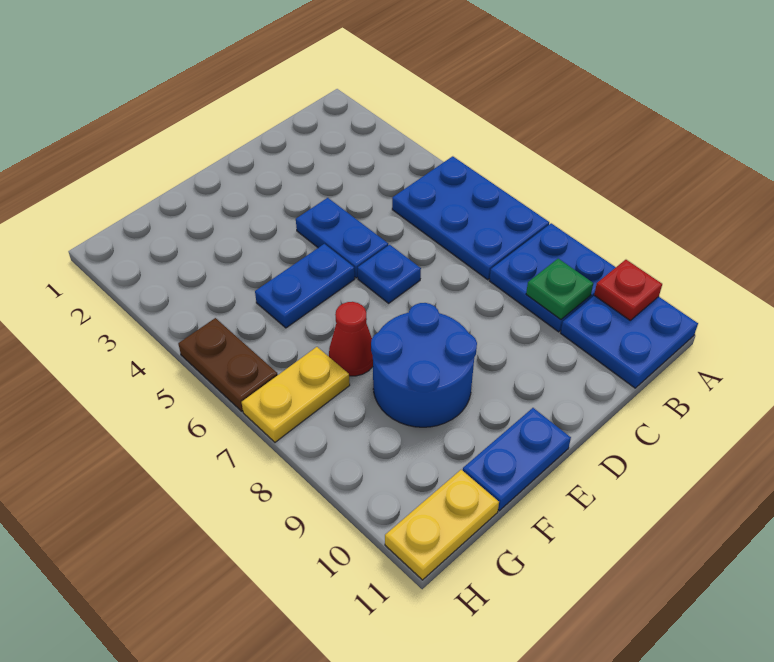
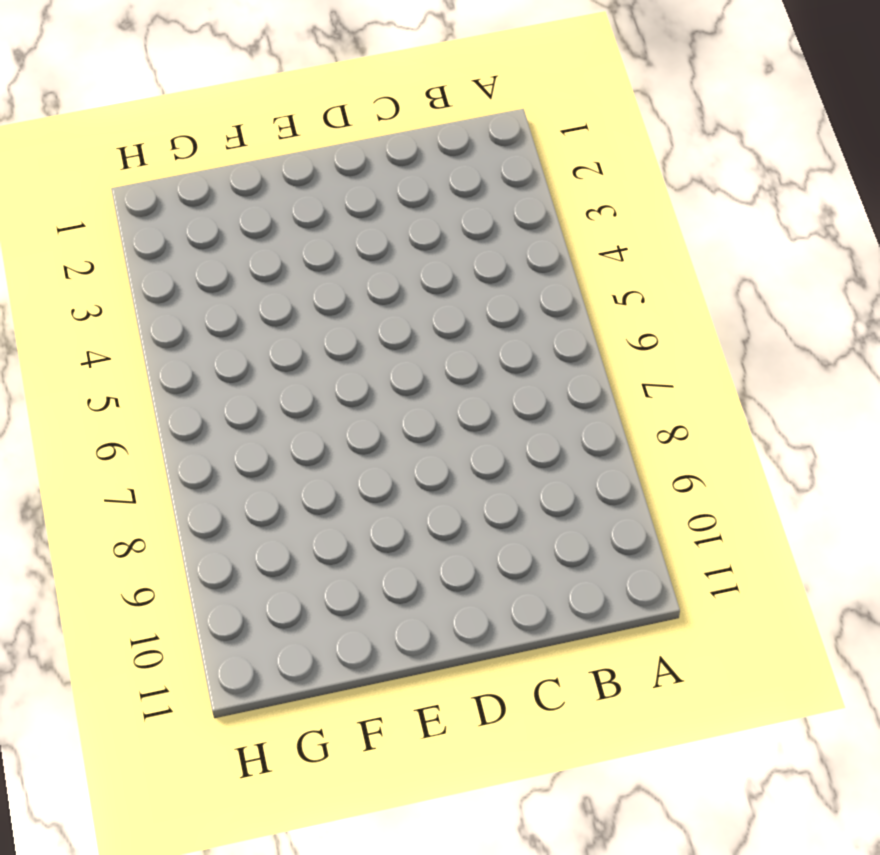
none -> blue plate A5:B7 level 1
none -> blue plate A8:B9 level 1
none -> blue plate A10:B11 level 1

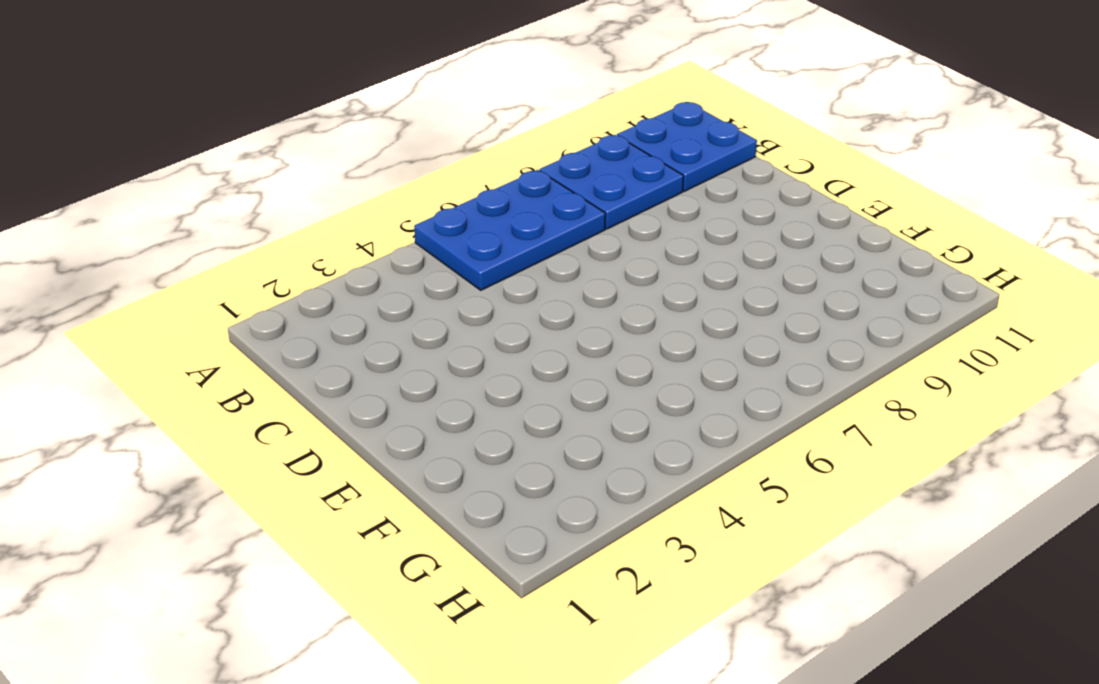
none -> blue plate D4:D5 level 1
none -> blue plate D6 level 1
none -> blue plate E5:F5 level 1

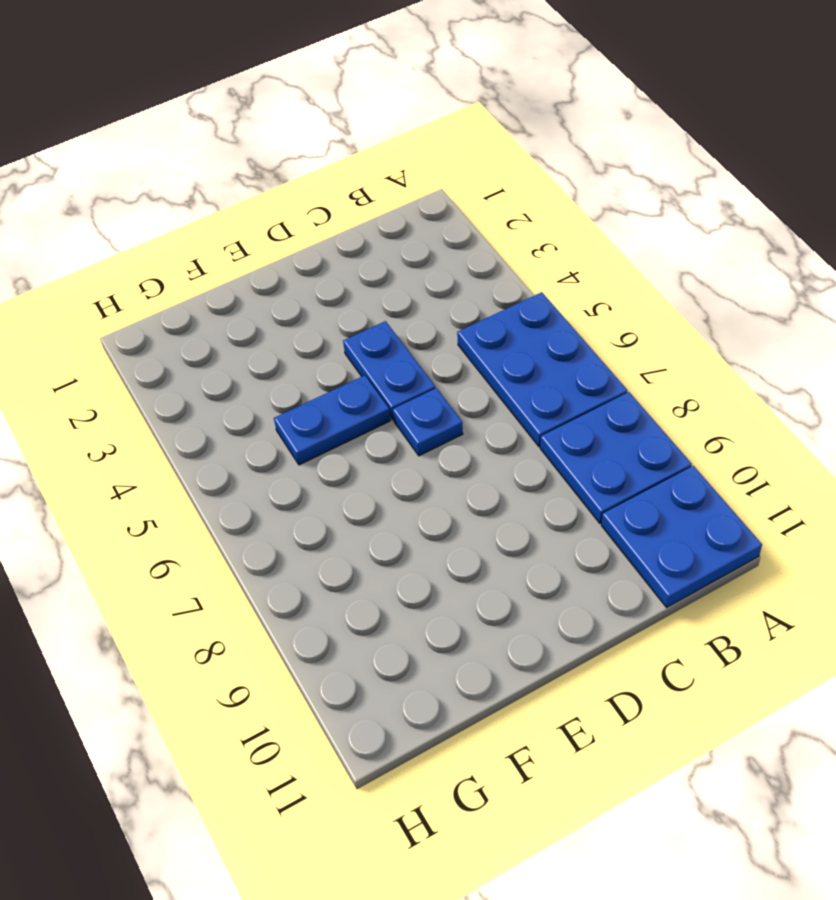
none -> blue round brick E8:F9 level 1
none -> blue plate E11:F11 level 1
none -> red cone F7 level 1

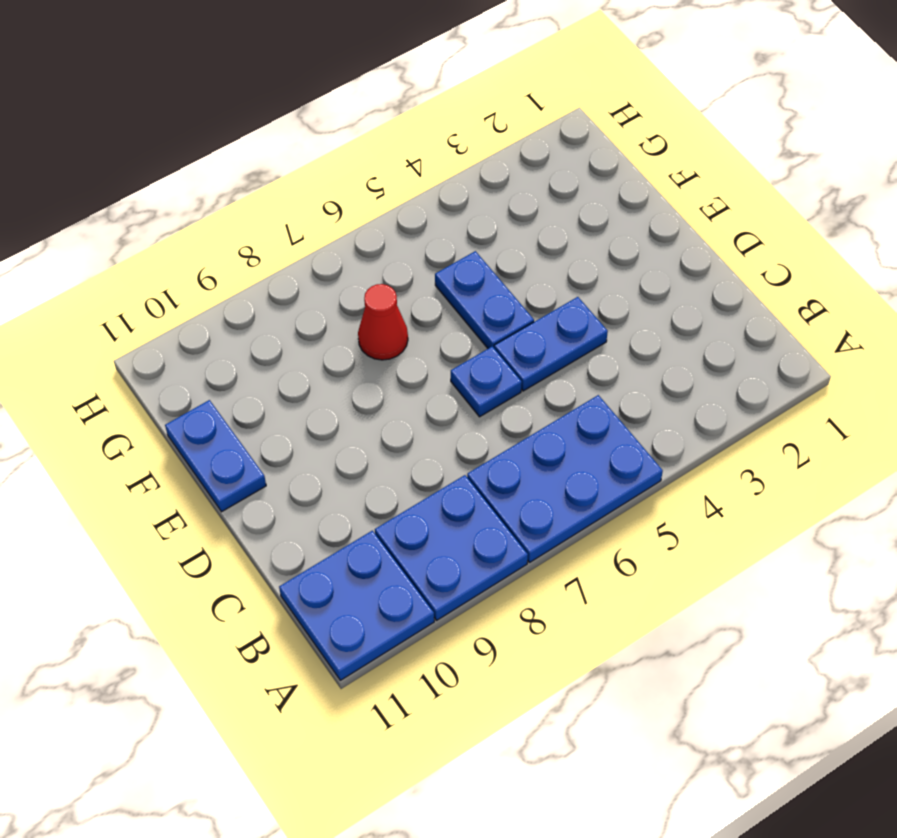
none -> blue round brick E8:F9 level 1
none -> yellow plate G7:H7 level 1
none -> yellow plate G11:H11 level 1

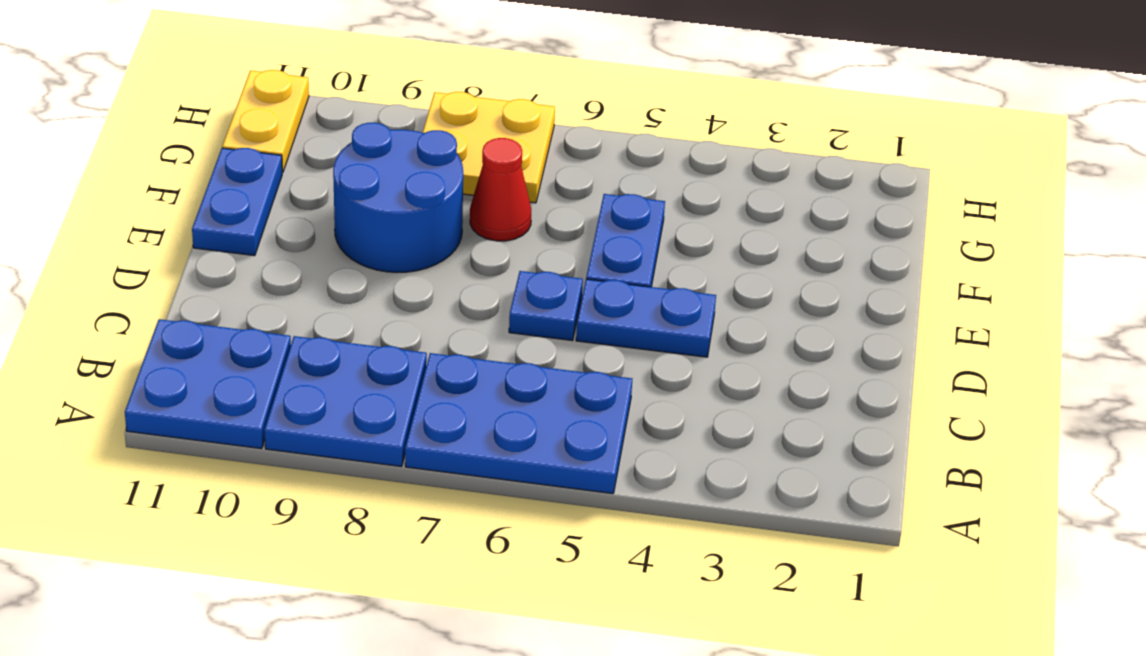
yellow plate G7:H8 level 1 -> yellow plate G7:H7 level 1
none -> brown plate H5:H6 level 1
none -> red plate A10 level 2
none -> green plate B9 level 2

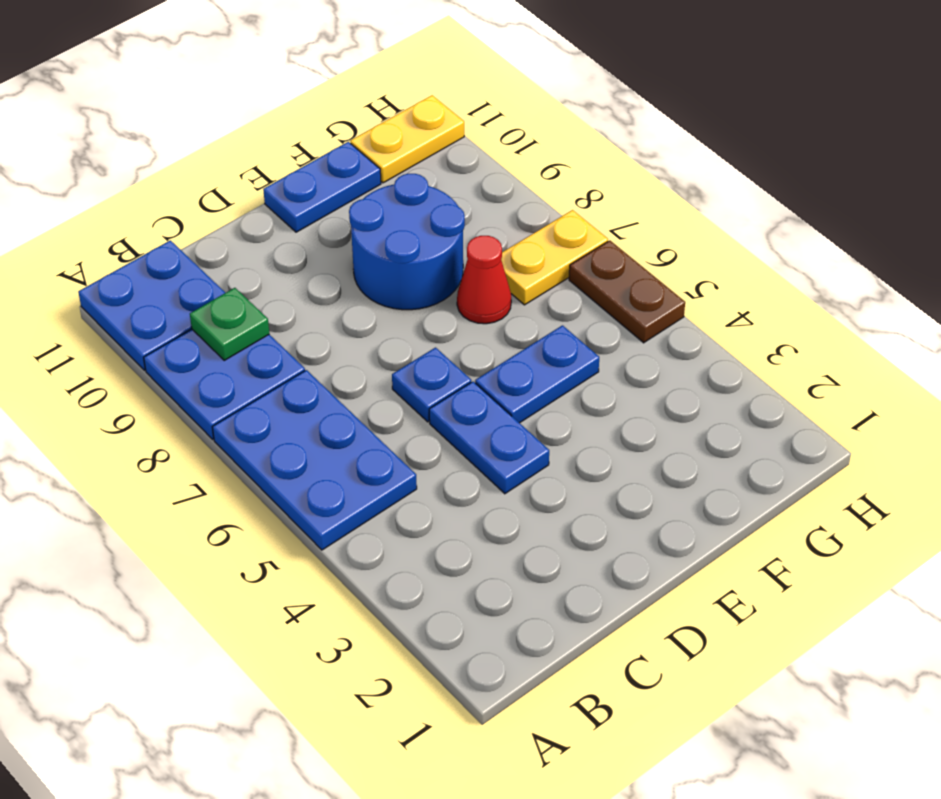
none -> red plate A10 level 2

